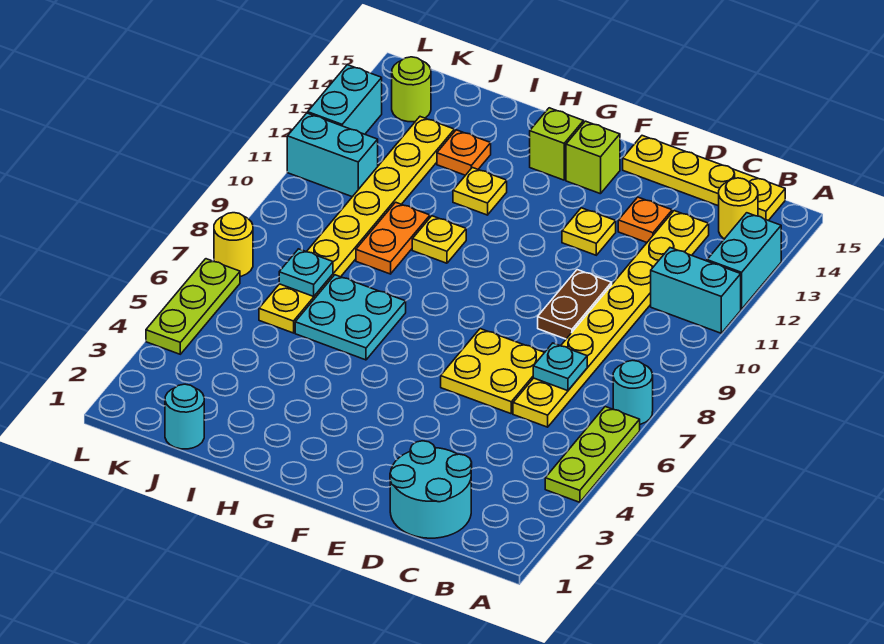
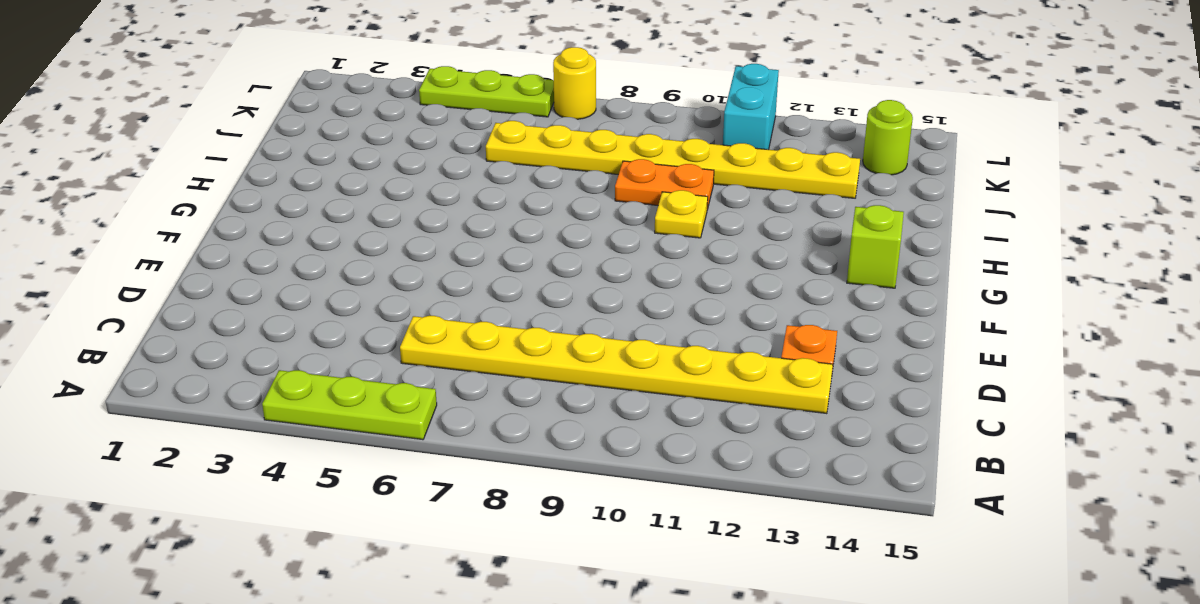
none -> cyan round brick A7 level 1
none -> cyan brick A11:B11 level 1
none -> cyan brick A12:A13 level 1

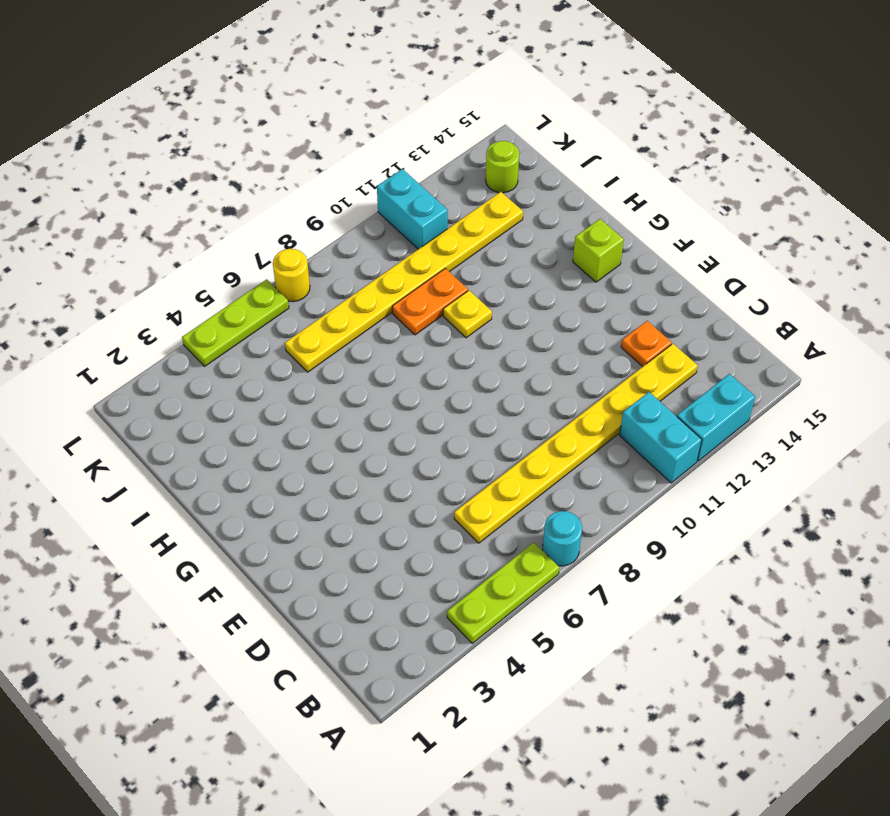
none -> yellow round brick B14 level 1
none -> yellow plate B15:E15 level 1
none -> cyan round brick C1:D2 level 1

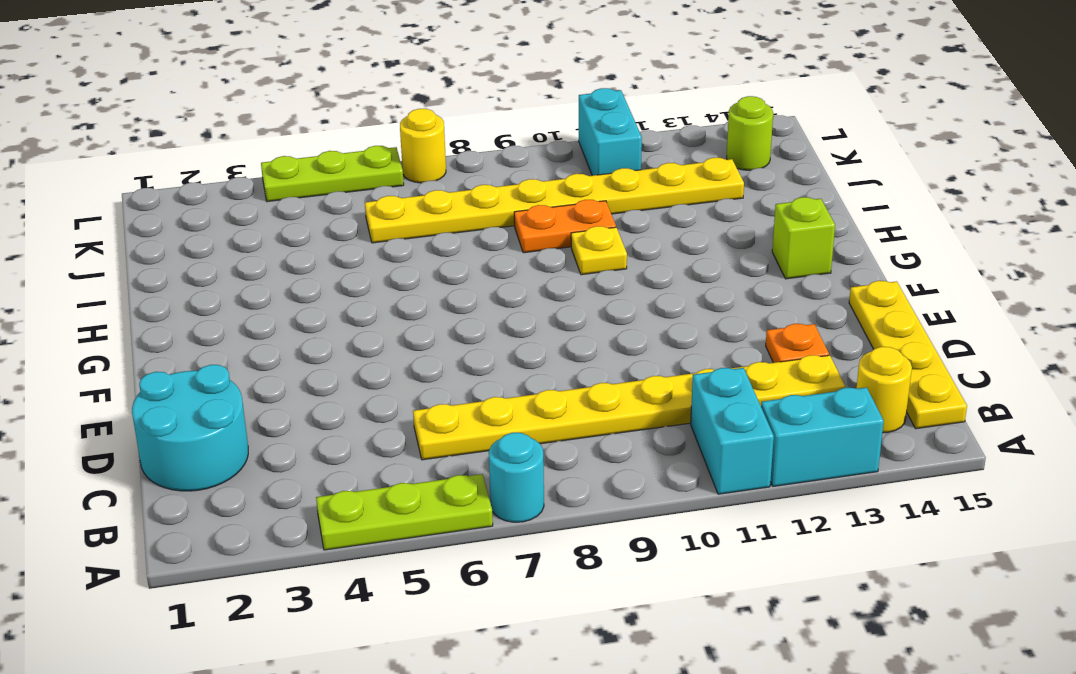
none -> yellow plate D6:E7 level 1
none -> brown plate D9:D10 level 1
none -> yellow plate E12 level 1

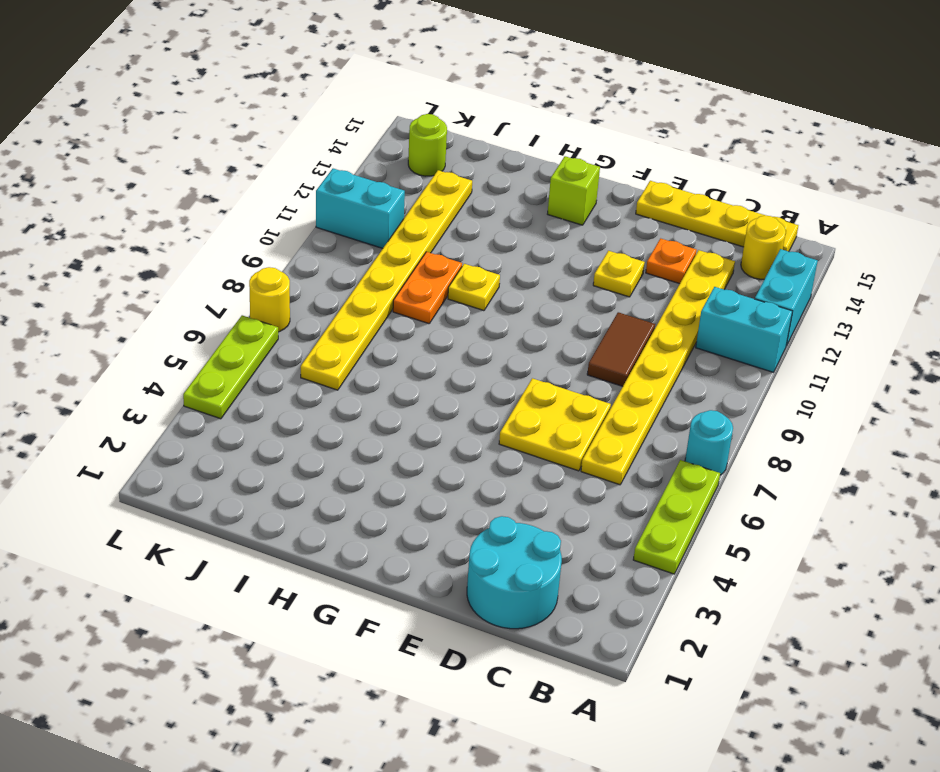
brown tile D9:D10 level 1 -> brown plate D9:D10 level 1
none -> lime brick F14 level 1
none -> cyan plate H6:I7 level 1
none -> yellow plate H12 level 1

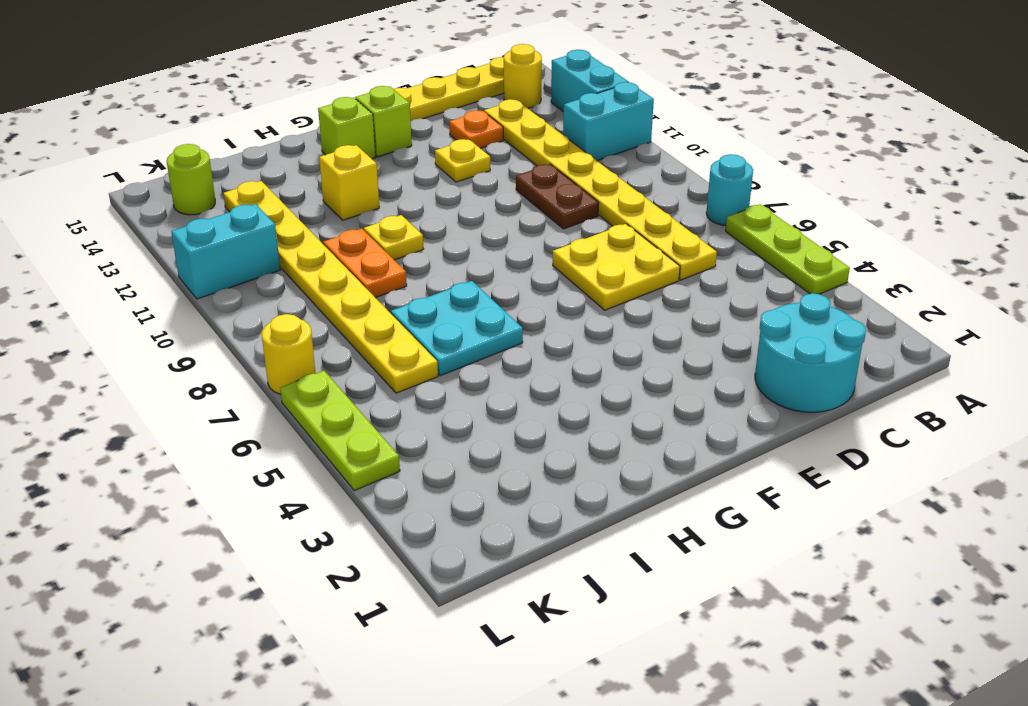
yellow brick H12 level 1 -> yellow plate H12 level 1
none -> orange plate I13 level 1
none -> cyan round brick J1 level 1
none -> cyan brick L12:L13 level 1

